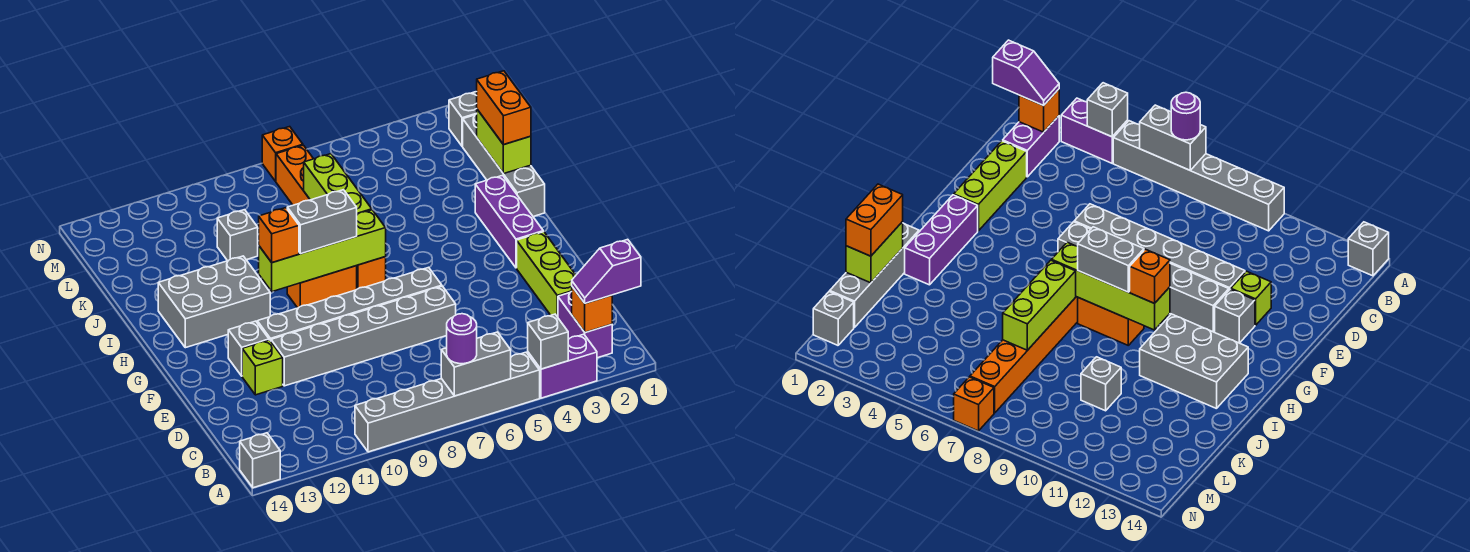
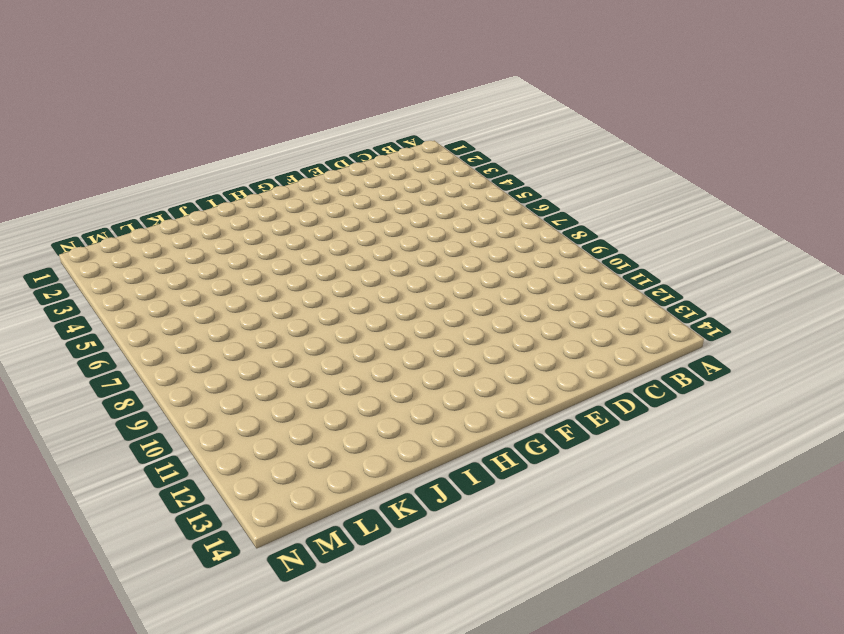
none -> purple brick A3:A4 level 1
none -> grey brick A5:A10 level 1
none -> grey brick A14 level 1

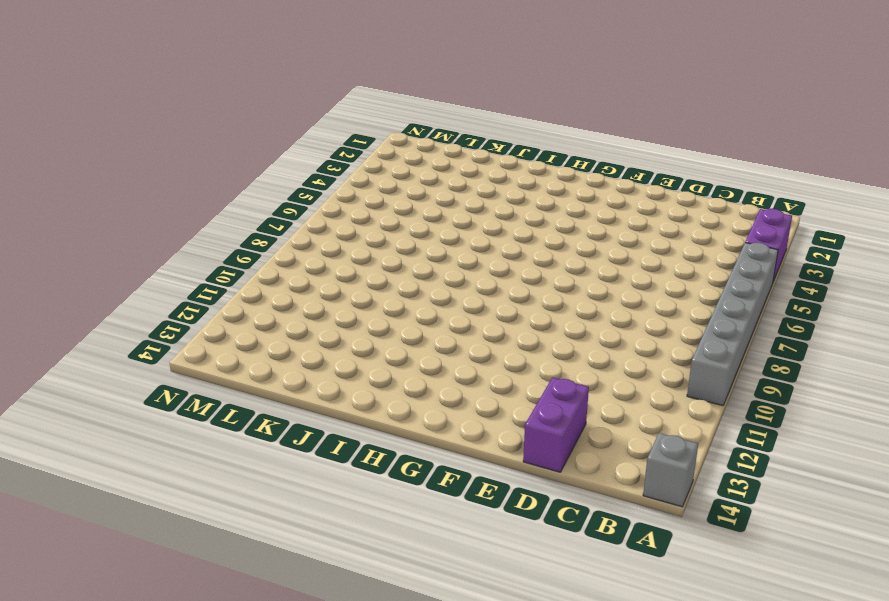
purple brick D13:D14 level 1 -> purple brick B2:C2 level 1
none -> lime brick D2:F2 level 1
none -> grey brick E6:E11 level 1
none -> lime brick E12 level 1

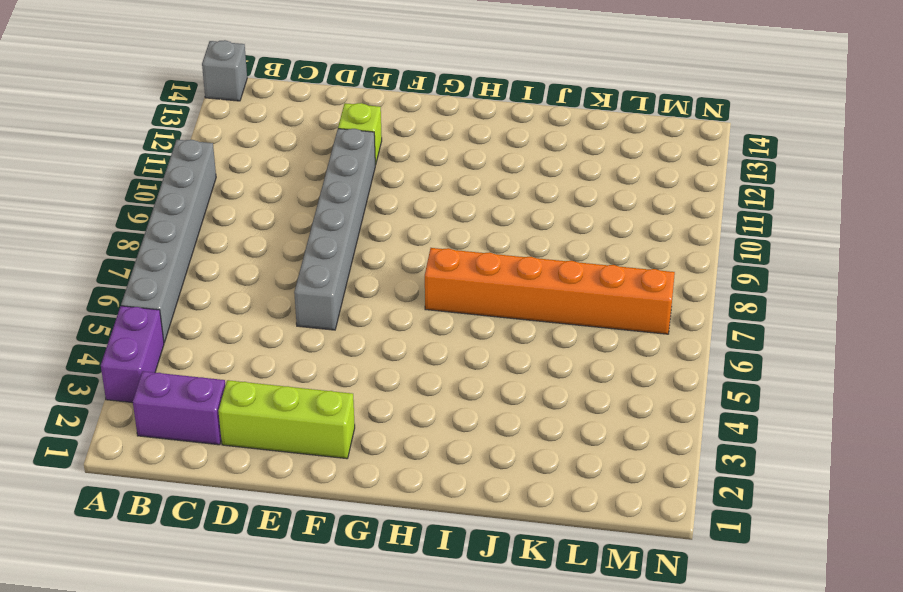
none -> grey brick F6:F11 level 1
none -> grey brick F12 level 1
none -> purple brick G2:I2 level 1

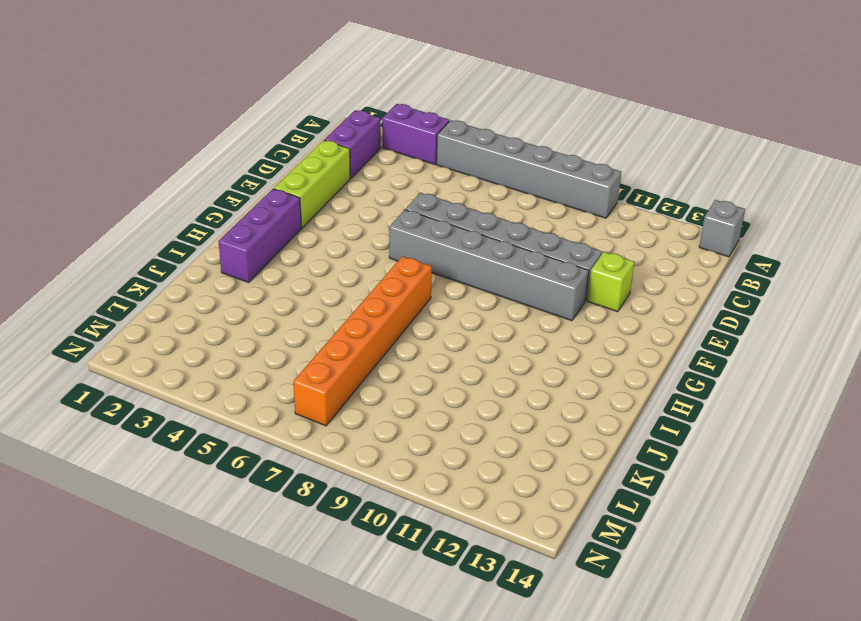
none -> grey brick F12 level 1
none -> orange brick H8:H9 level 1
none -> grey brick H11:I13 level 1

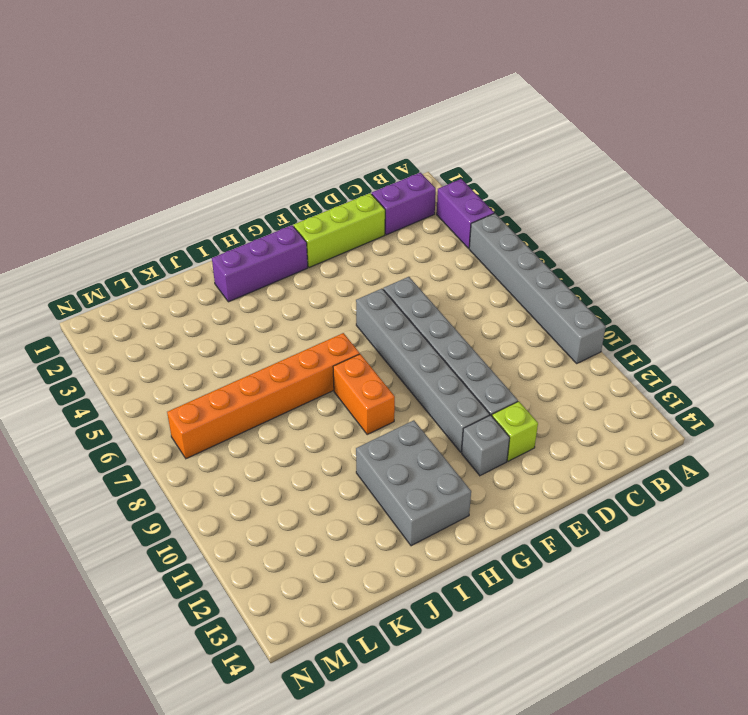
none -> grey brick A14 level 1
none -> grey brick I1:L1 level 1
none -> grey brick K10 level 1

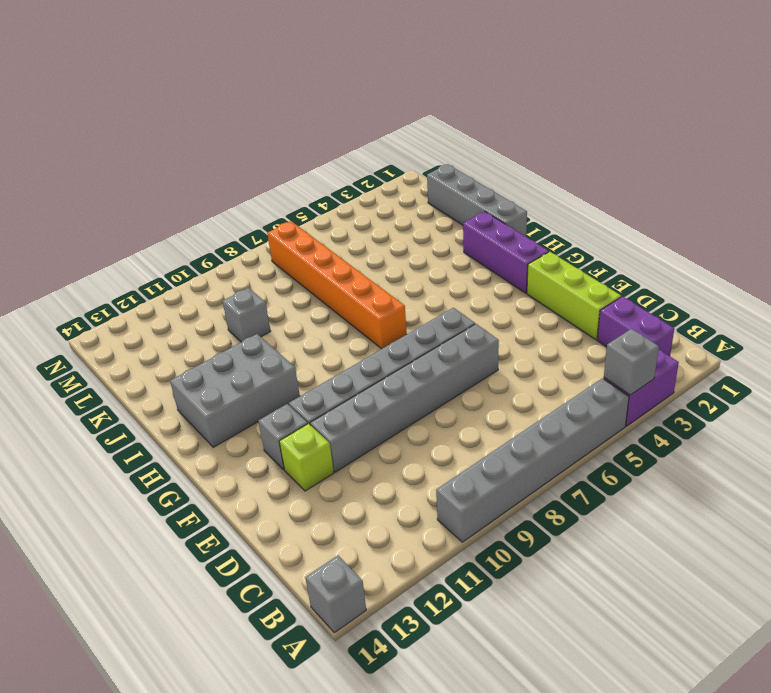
none -> orange brick H8:H9 level 1
none -> grey brick M1 level 1
none -> orange brick N7 level 1

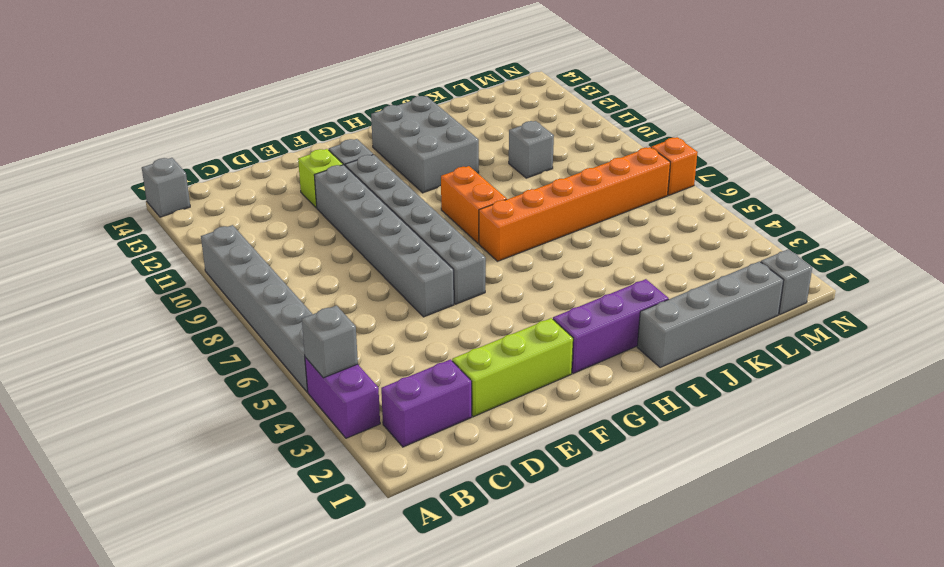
none -> grey brick A6:A7 level 2
none -> orange brick B2 level 2
none -> lime brick H7:H10 level 2

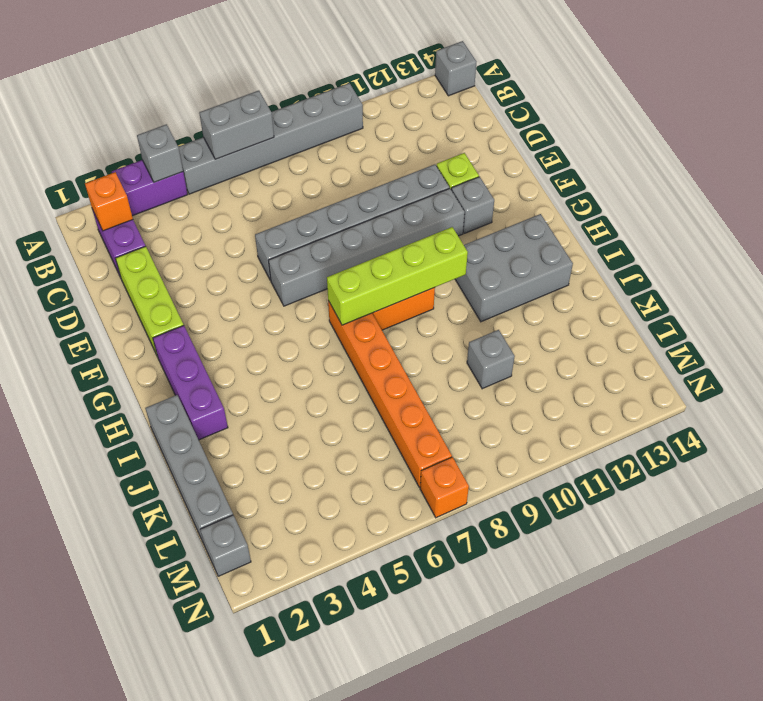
none -> lime brick I7:K7 level 2
none -> lime brick J1:K1 level 2
none -> purple round brick A7 level 3

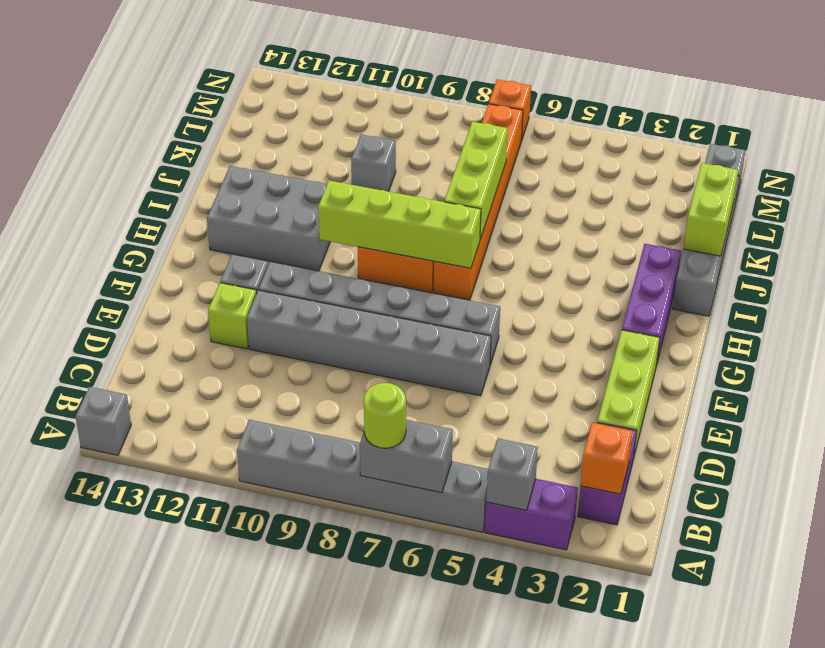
lime round brick A7 level 3 -> purple round brick A7 level 3
none -> purple slope B1:B2 level 3 top 1
none -> grey brick H8:H9 level 3
none -> orange brick H10 level 3

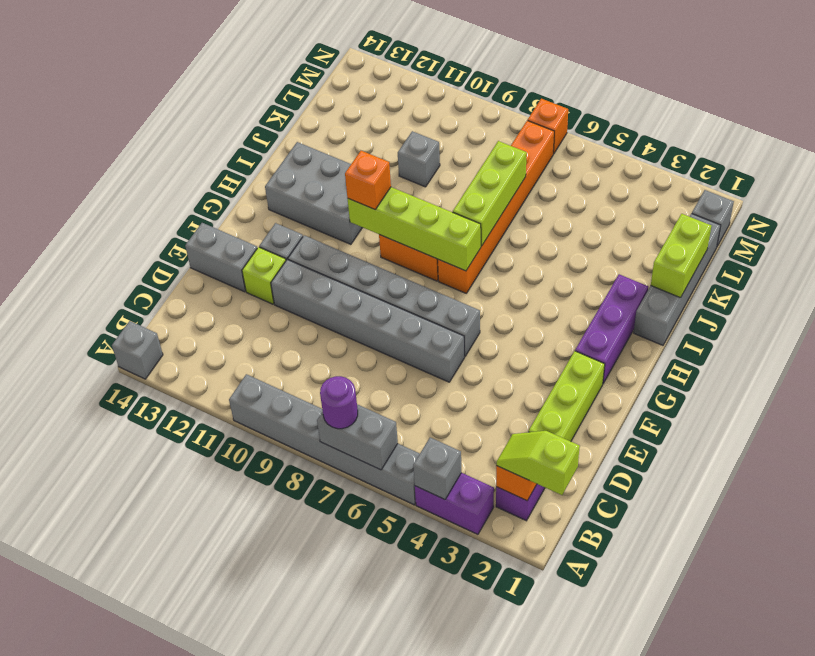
lime slope B1:B2 level 3 top 1 -> purple slope B1:B2 level 3 top 1
grey brick E13:E14 level 1 -> grey brick H8:H9 level 3
none -> orange brick J1:K1 level 3

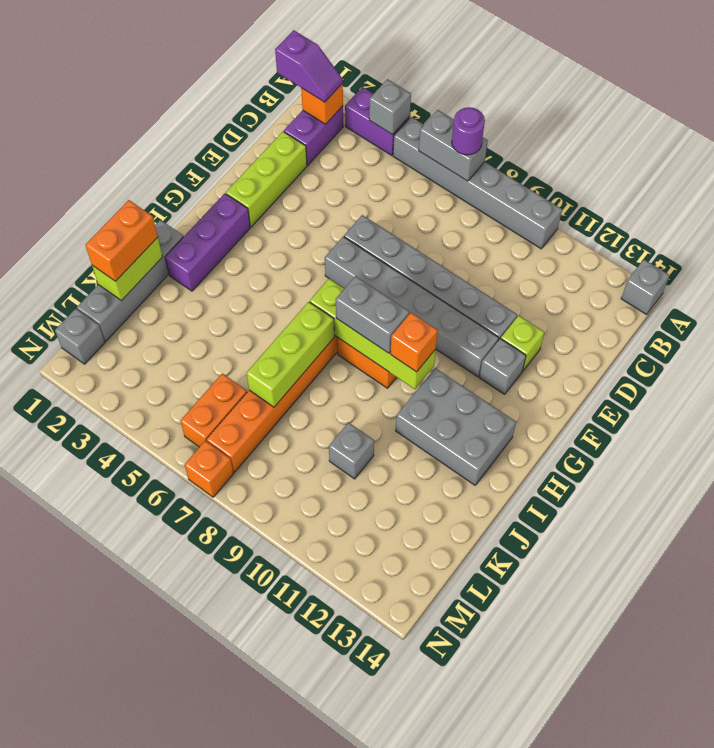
orange brick L6:M6 level 1 -> none

